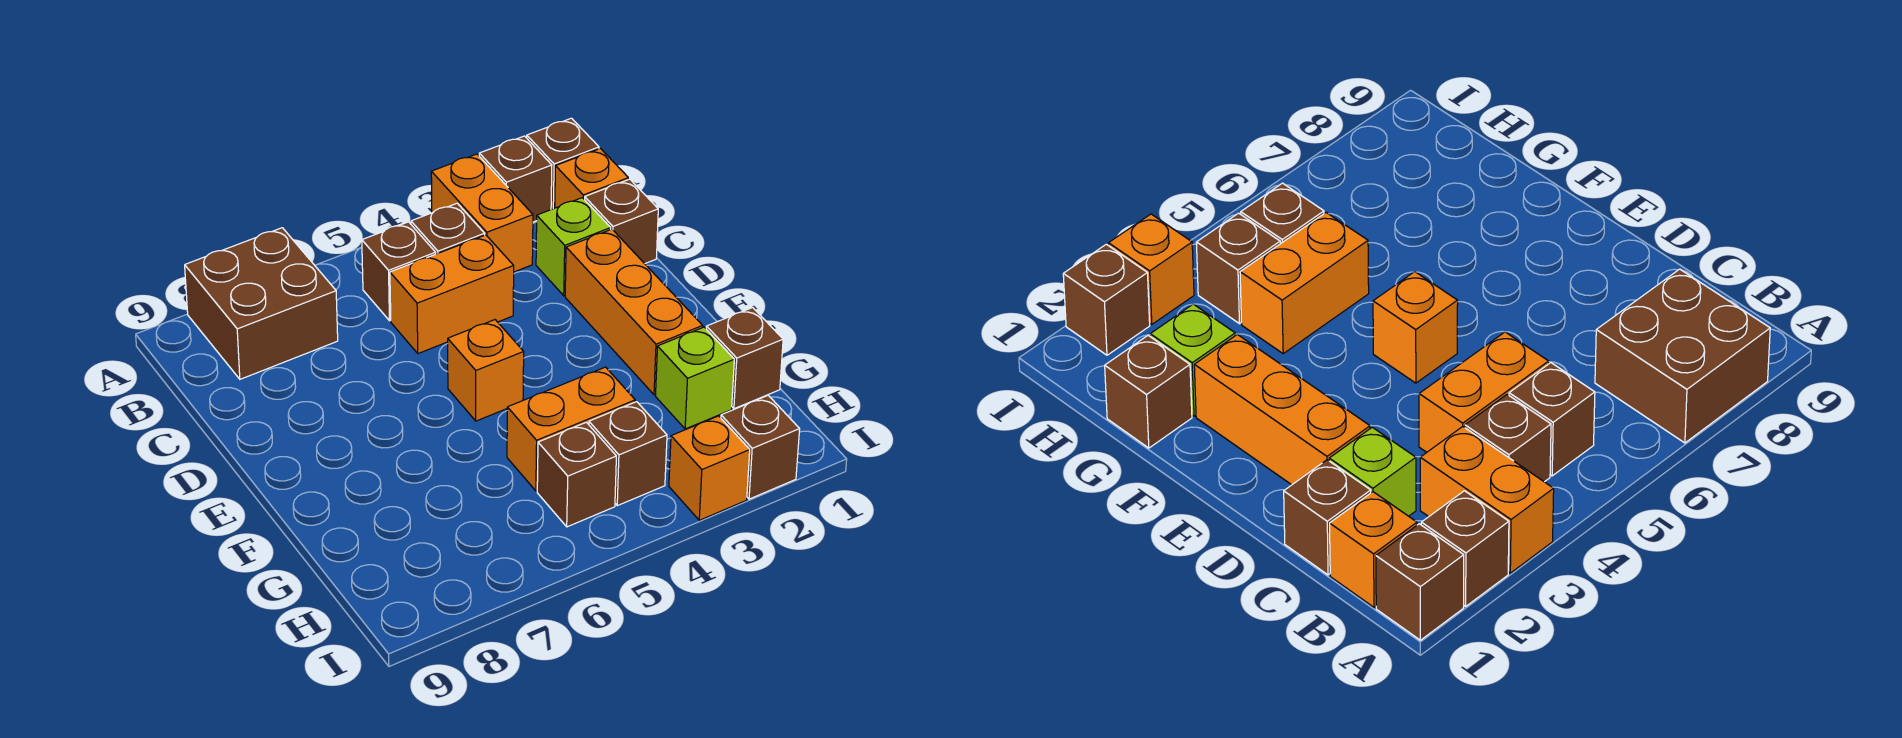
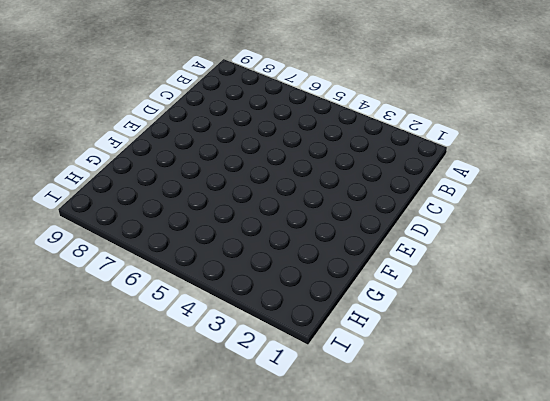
none -> brown brick A1 level 1
none -> brown brick A2 level 1
none -> orange brick A3:B3 level 1

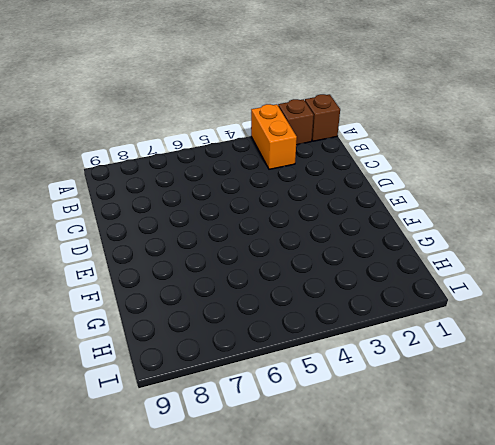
none -> brown brick A7:B8 level 1
none -> orange brick B1 level 1
none -> brown brick B4 level 1

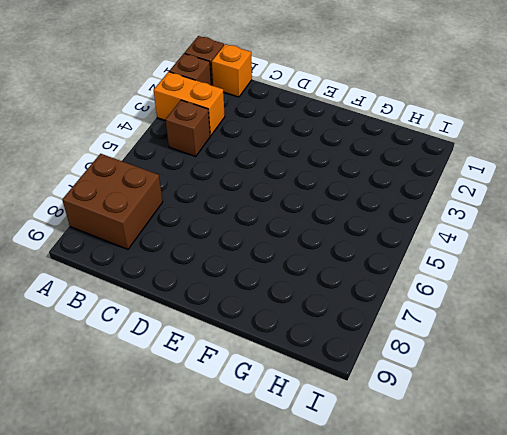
none -> brown brick B5 level 1
none -> brown brick C1 level 1
none -> lime brick C2 level 1

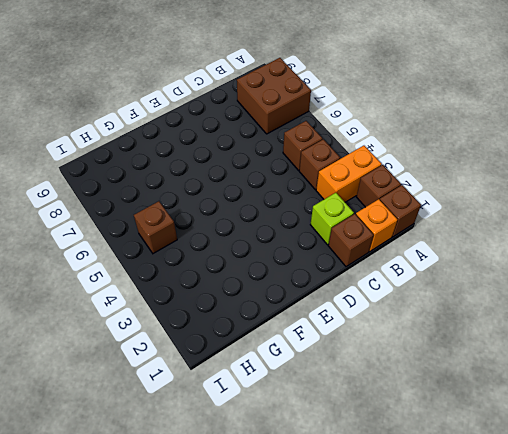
none -> orange brick C4:C5 level 1
none -> orange brick D2:F2 level 1
none -> orange brick E5 level 1

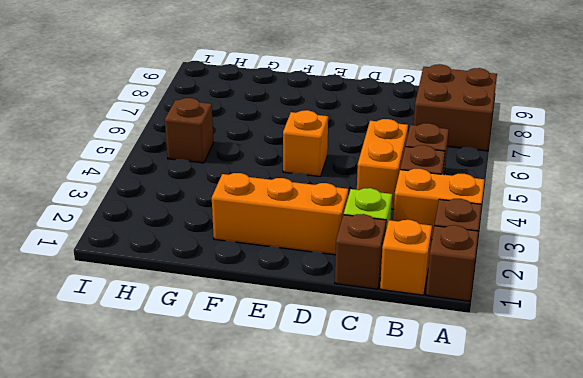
none -> brown brick G1 level 1
none -> lime brick G2 level 1
none -> orange brick G4:G5 level 1

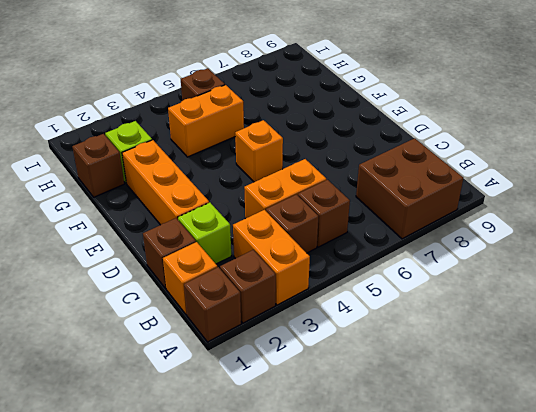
none -> brown brick H4 level 1
none -> brown brick I2 level 1
none -> orange brick I3 level 1

